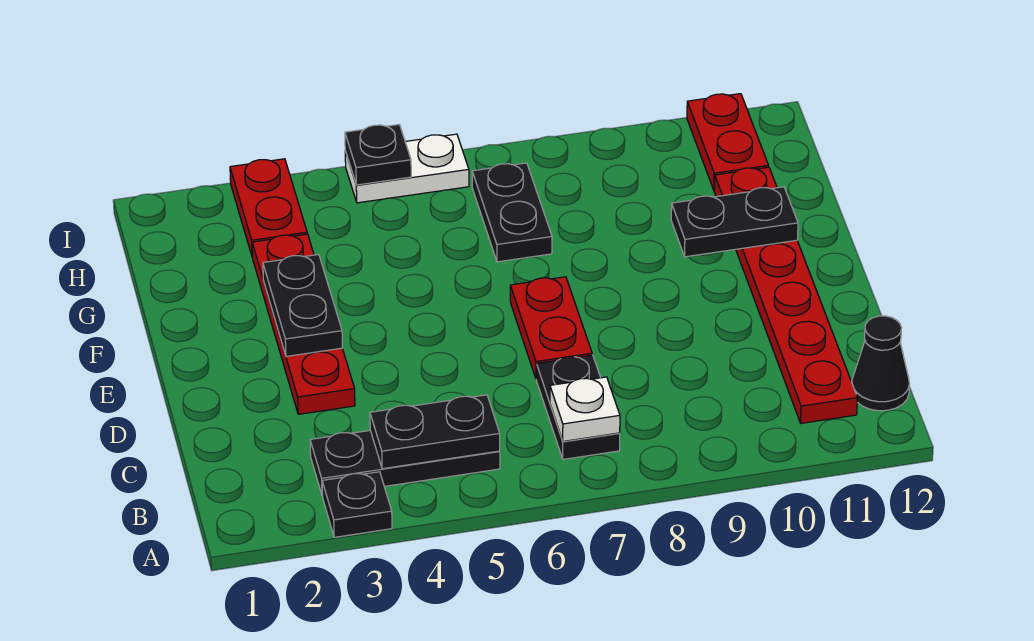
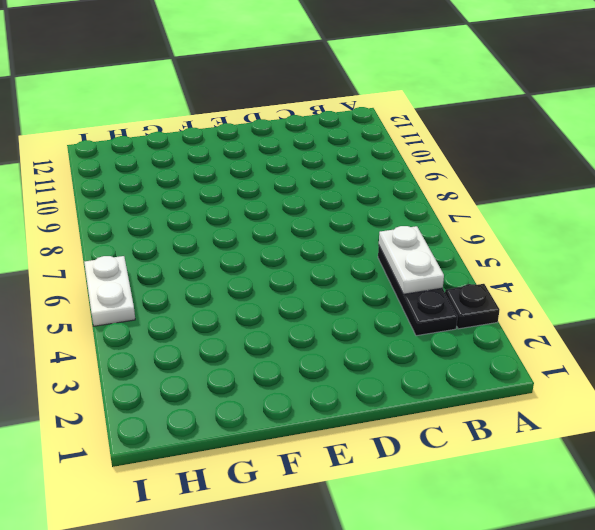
white plate B4:B5 level 2 -> black plate B4:B5 level 2
none -> black plate B7:C7 level 1
none -> red plate B11:G11 level 1
none -> black cone B12 level 1

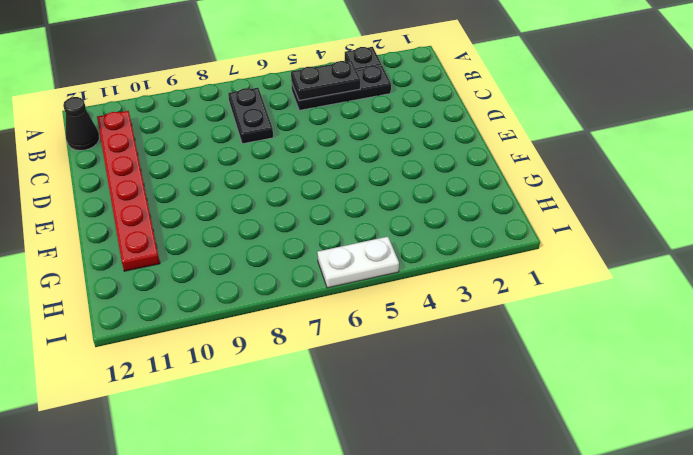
none -> red plate D3:G3 level 1
none -> red plate D7:E7 level 1
none -> black plate G7:H7 level 1

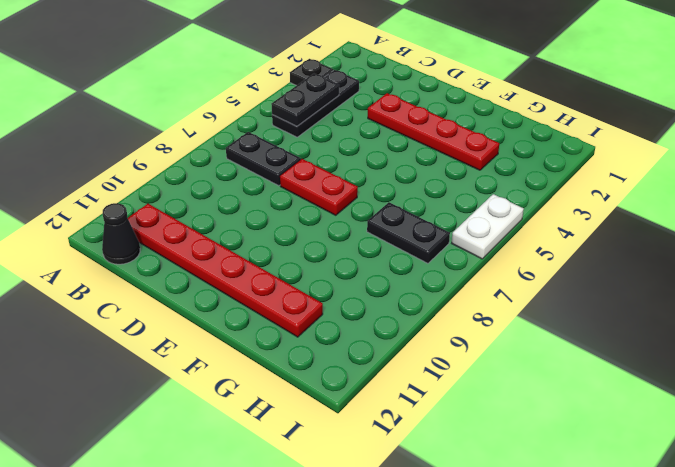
none -> red plate H3:I3 level 1
none -> red plate H11:I11 level 1
none -> white plate B7 level 2

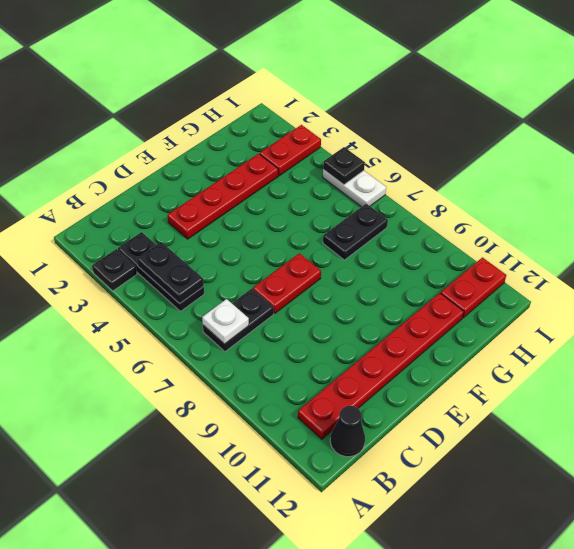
none -> black plate E3:F3 level 2
none -> black plate F10:F11 level 2

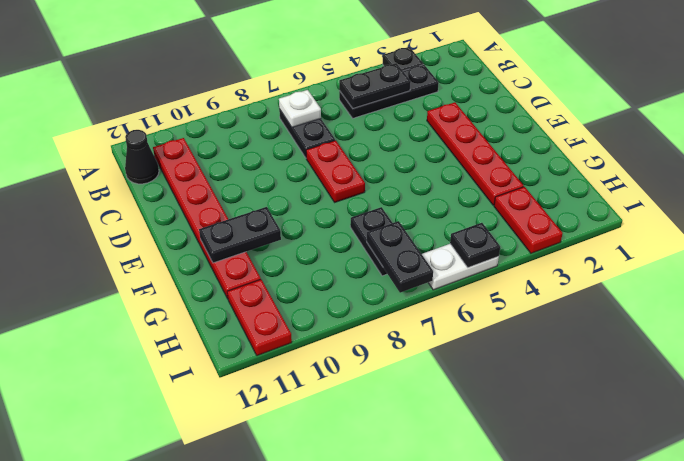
black plate H7:I7 level 2 -> black plate E3:F3 level 2

